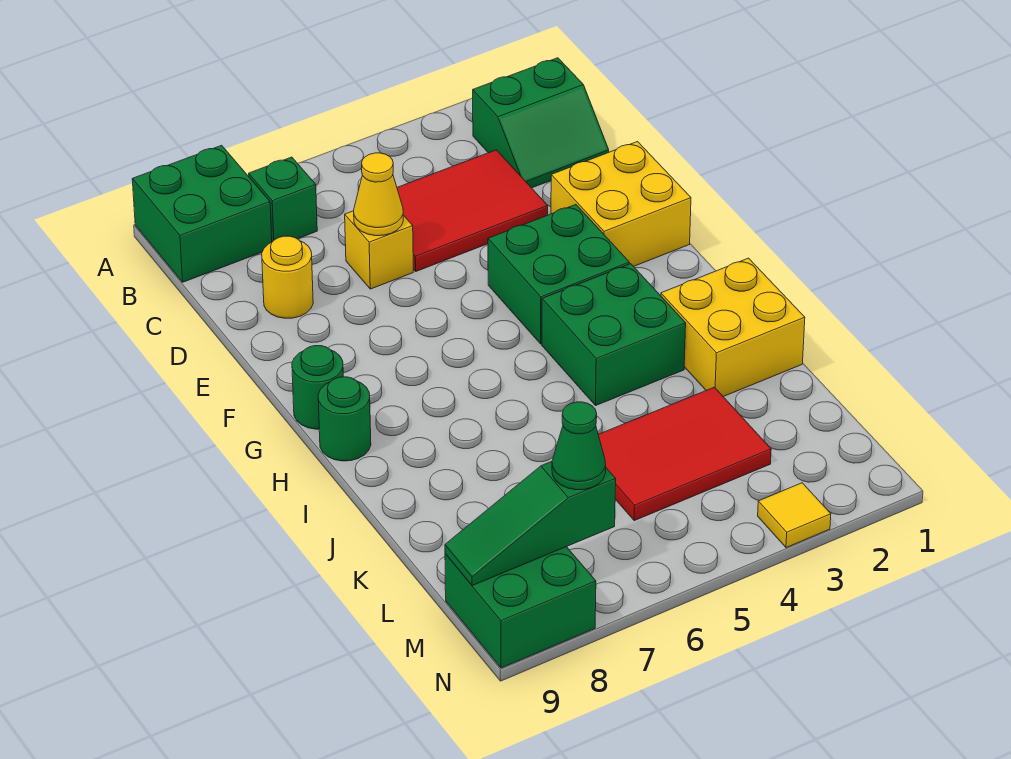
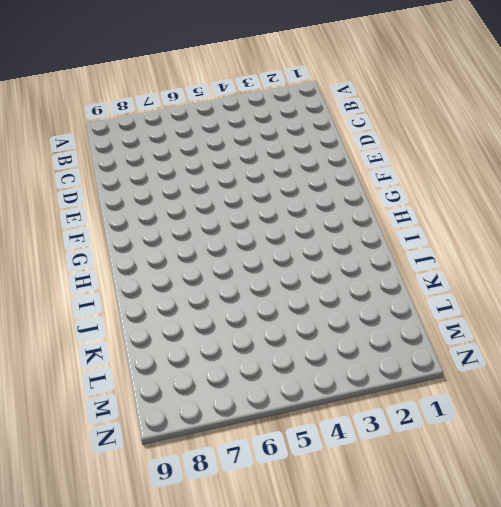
none -> green brick A8:B9 level 1
none -> green slope B1:C2 level 1 top B
none -> green brick B7 level 1

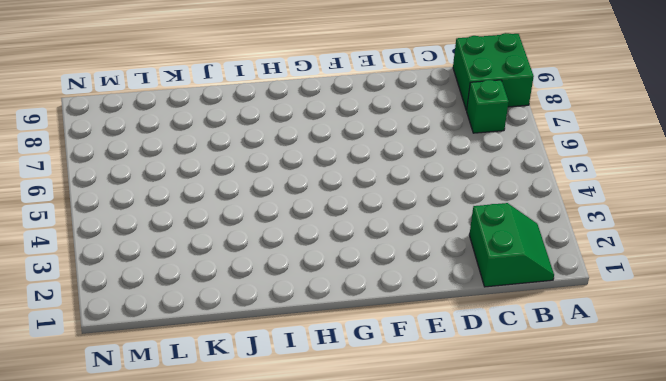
green slope B1:C2 level 1 top C -> green slope B1:C2 level 1 top B
none -> red tile C3:D5 level 1
none -> yellow brick D6 level 1
none -> yellow round brick D8 level 1

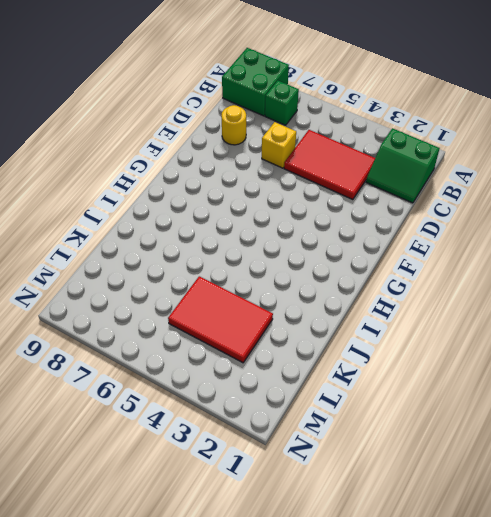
none -> yellow brick E1:F2 level 1
none -> green brick F3:G4 level 1
none -> green round brick G9 level 1

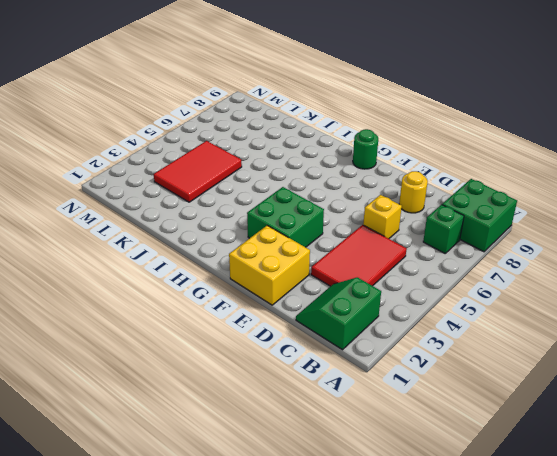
none -> green brick H3:I4 level 1
none -> green round brick H9 level 1
none -> yellow brick I1:J2 level 1

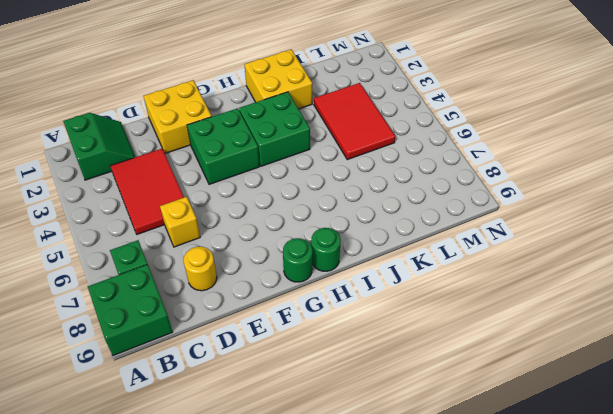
none -> green brick M8:N9 level 1
none -> yellow tile N3 level 1
none -> yellow cone D6 level 2

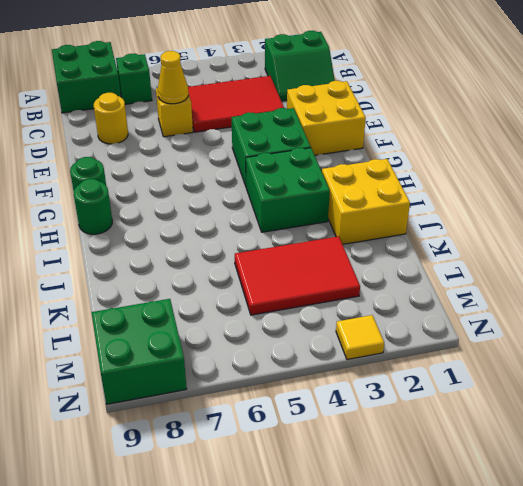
none -> green slope M7:M9 level 2 top 7
none -> green cone M7 level 3

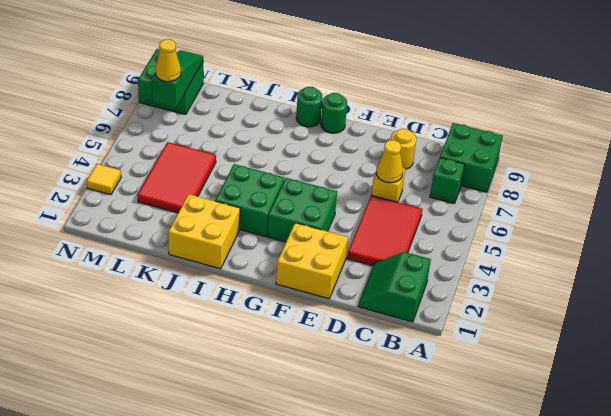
yellow cone M7 level 3 -> green cone M7 level 3

